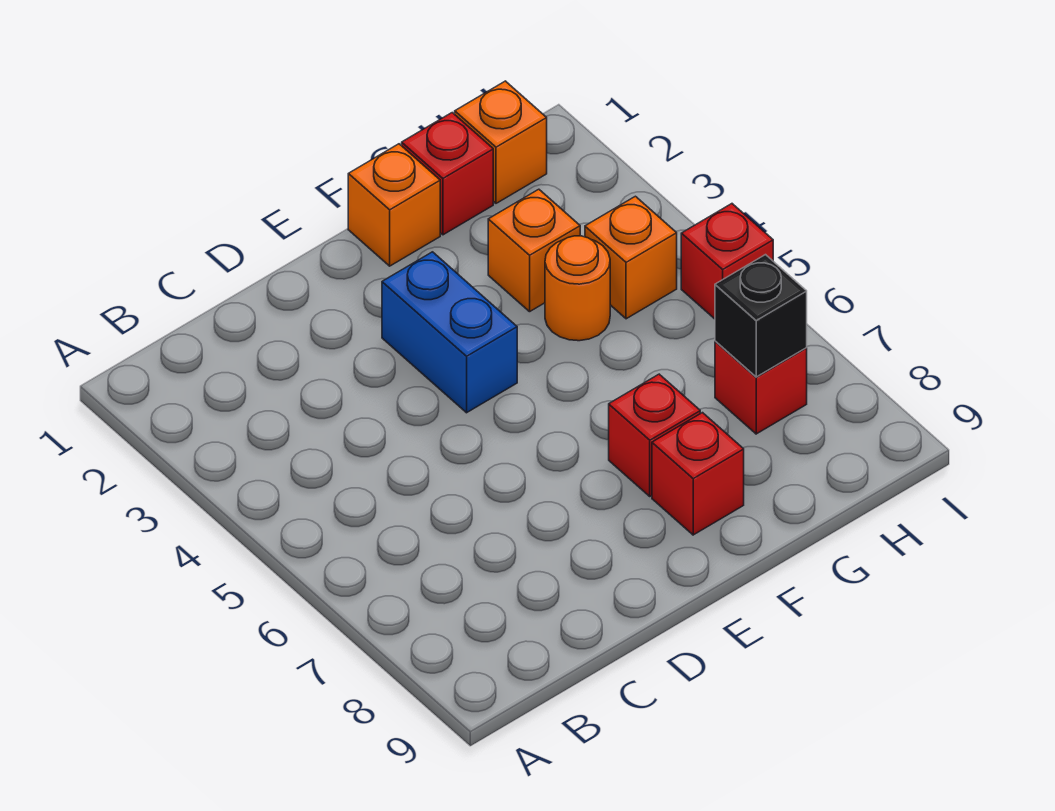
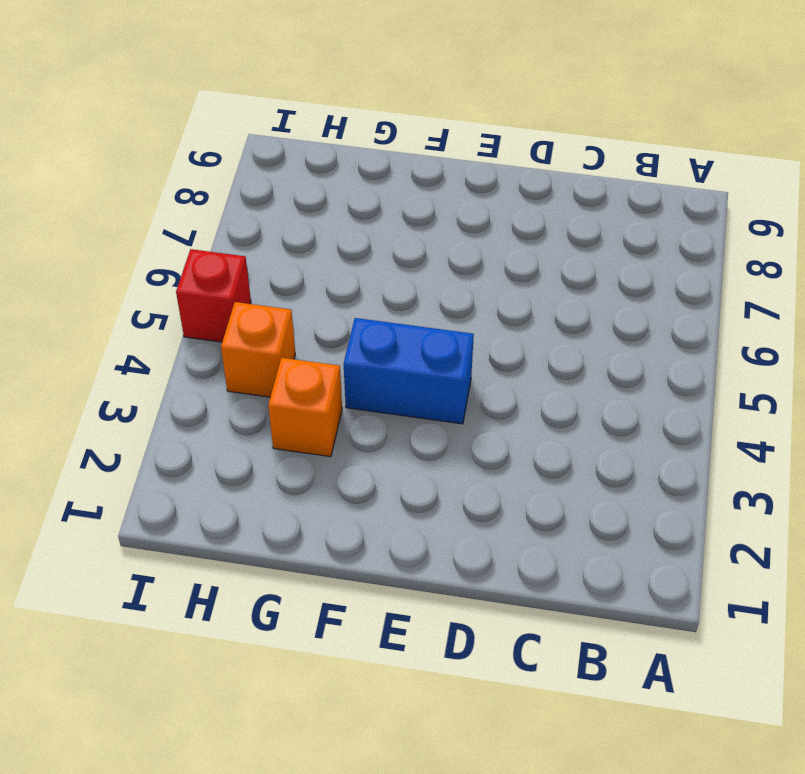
blue brick E4:F4 level 1 -> blue brick E3:E4 level 1
none -> orange brick F1 level 1
none -> red brick F7 level 1
none -> red brick F8 level 1

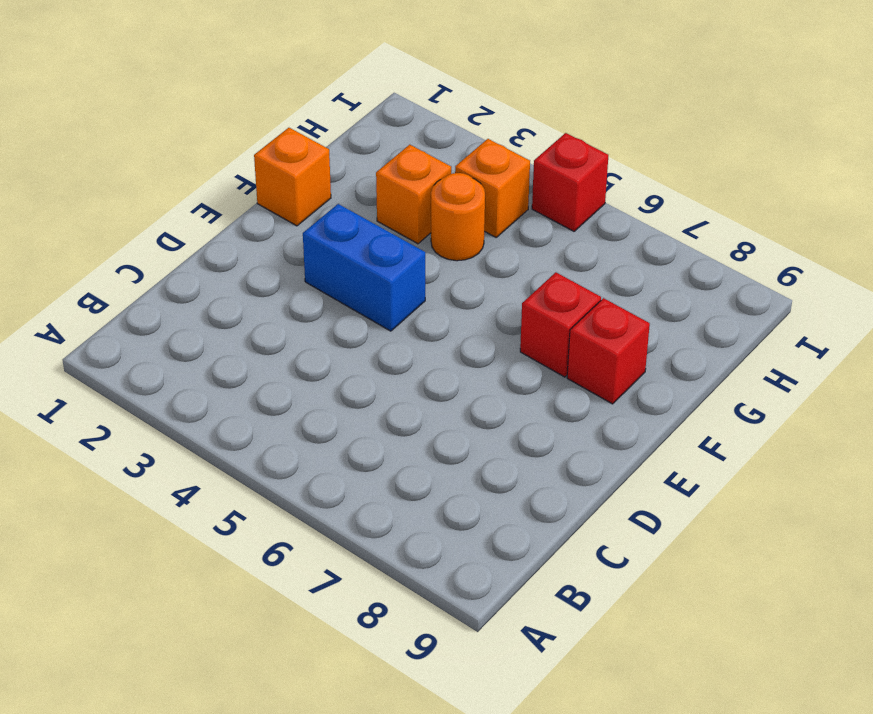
none -> red brick G1 level 1
none -> orange brick H1 level 1
none -> red brick H7 level 1

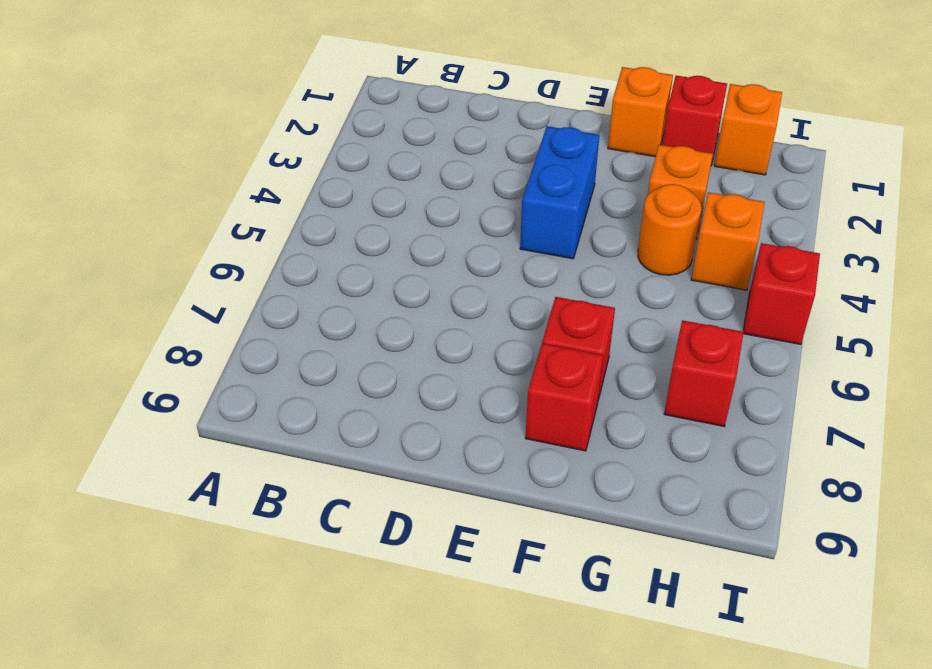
none -> black brick H7 level 2

